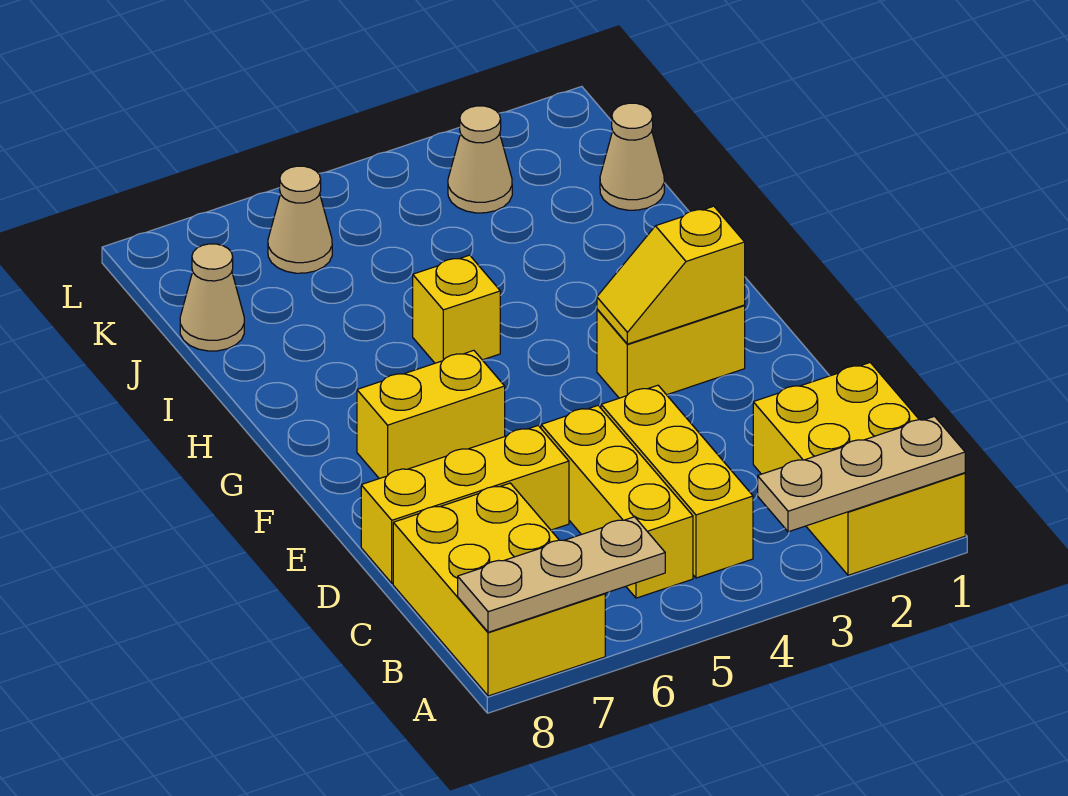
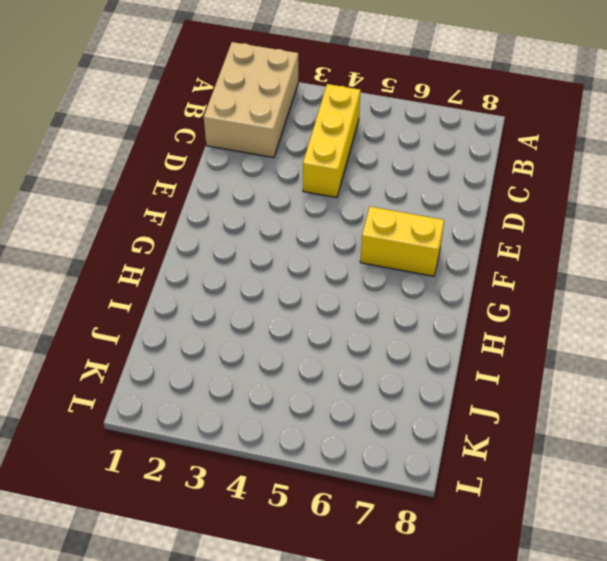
tan brick A1:C2 level 1 -> yellow brick A1:C2 level 1
none -> yellow brick A7:C8 level 1
none -> yellow brick B5:D5 level 1
none -> yellow brick D6:D8 level 1

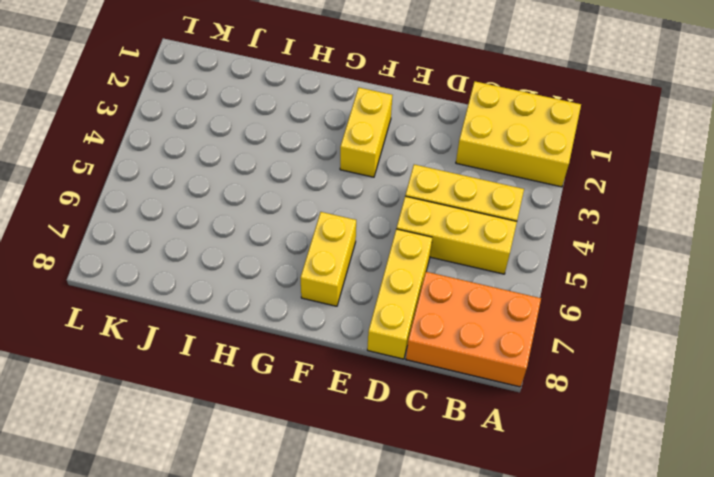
orange brick A7:C8 level 1 -> yellow brick A7:C8 level 1
none -> yellow brick H5 level 1
none -> tan cone J1 level 1
none -> tan cone J8 level 1

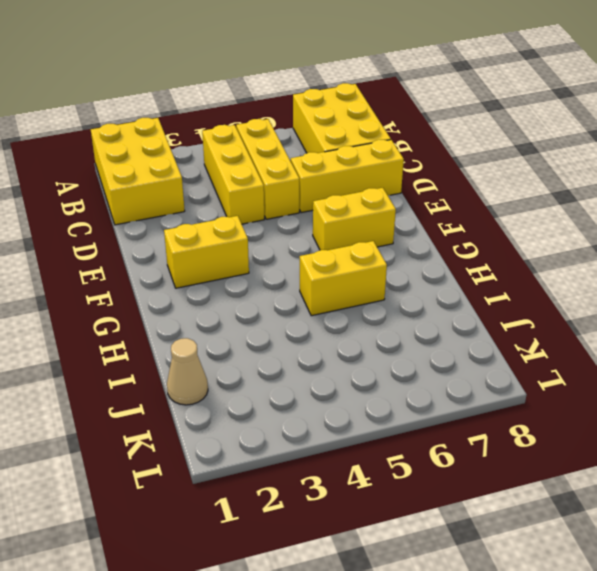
yellow brick H5:H6 level 1 -> yellow brick H5 level 1
none -> tan cone J8 level 1
none -> tan cone K3 level 1
none -> tan cone K6 level 1

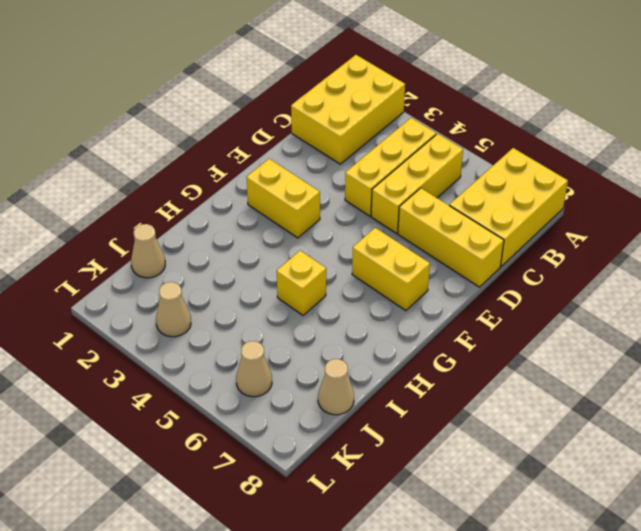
none -> tan plate A1:A3 level 2
none -> tan plate A6:A8 level 2
none -> yellow slope F2:F3 level 2 top 2

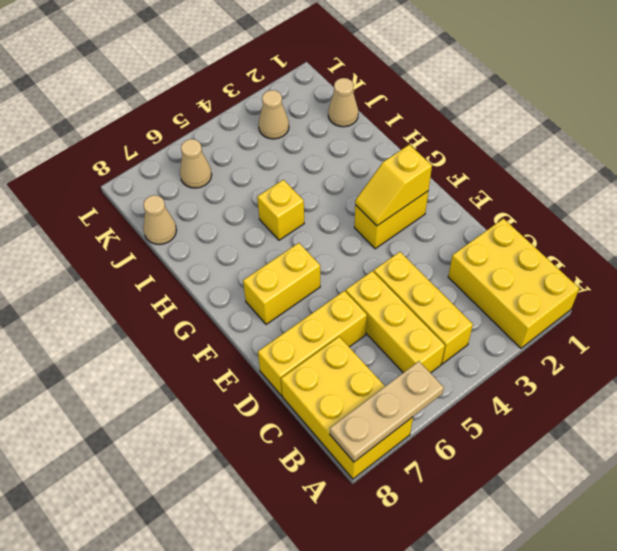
none -> tan plate A1:A3 level 2

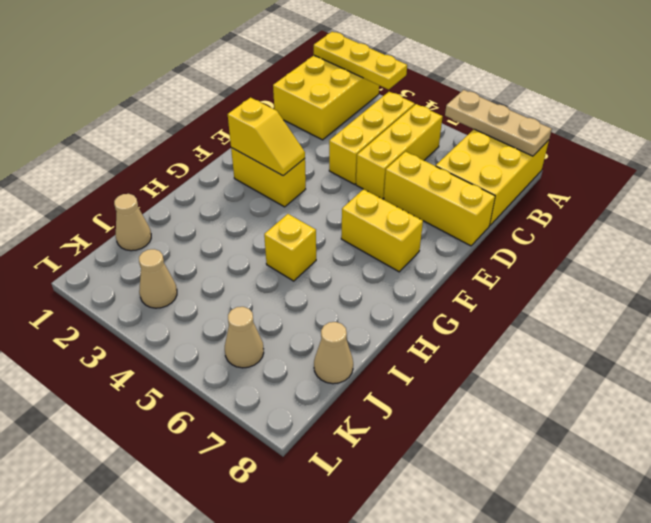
yellow plate A1:A3 level 2 -> tan plate A1:A3 level 2

